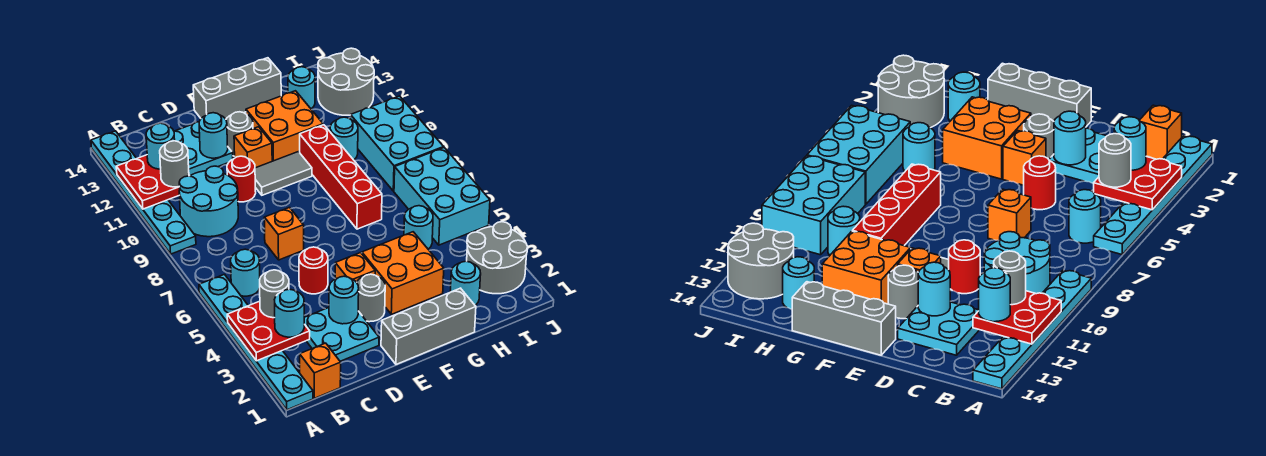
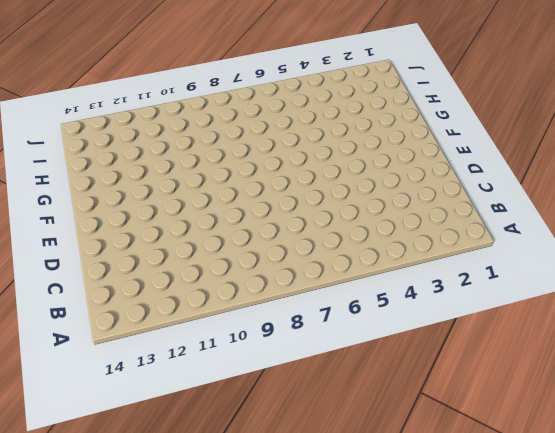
none -> cyan plate A1:A6 level 1
none -> cyan plate A9:A14 level 1
none -> orange brick B1 level 1
none -> cyan round brick B6 level 1

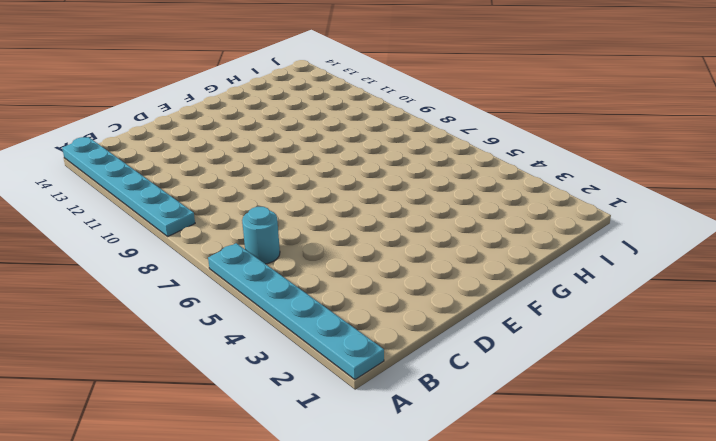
none -> orange brick B1 level 1
none -> cyan round brick B9:C10 level 1
none -> cyan plate C2:D3 level 1
none -> cyan plate C12:D13 level 1

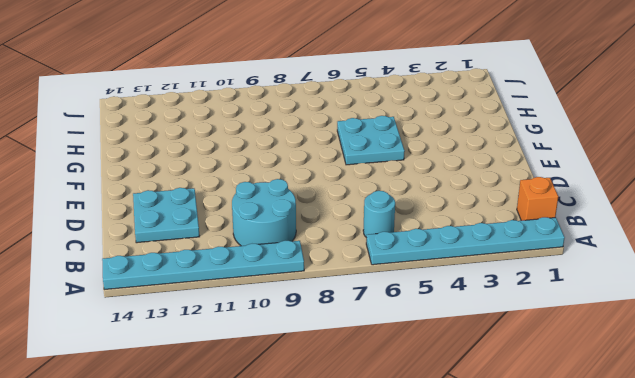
cyan plate F5:G6 level 1 -> cyan plate C2:D3 level 1
none -> red round brick D5 level 1
none -> orange brick D7 level 1
none -> red round brick D10 level 1
none -> grey brick E1:G1 level 1

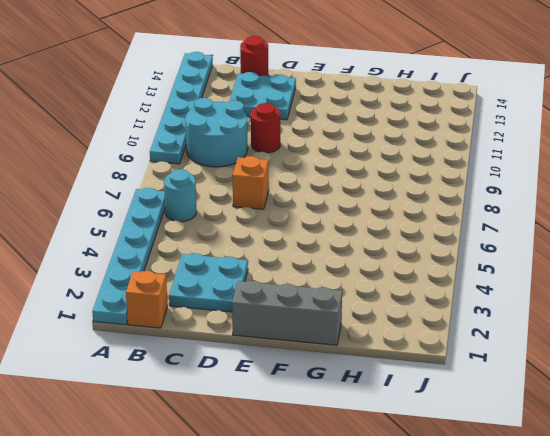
red round brick C14 level 1 -> red round brick D5 level 1
none -> grey round brick E3 level 1
none -> orange brick E4 level 1
none -> grey tile E10:F10 level 1
none -> orange brick E11 level 1

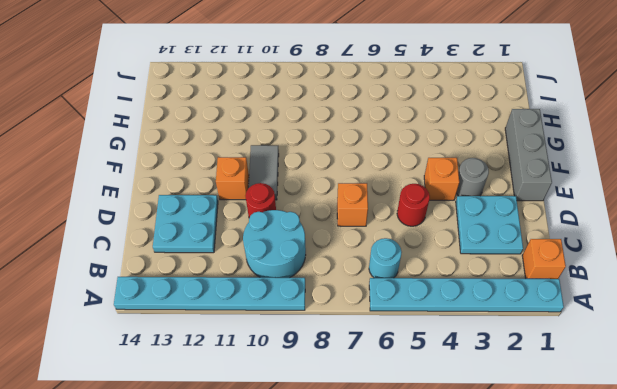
none -> grey round brick E12 level 1
none -> grey brick E14:G14 level 1
none -> orange brick F3:G4 level 1
none -> orange brick F11:G12 level 1

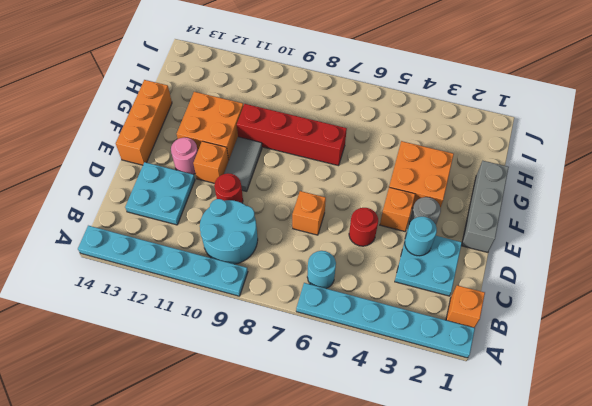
pink round brick E12 level 1 -> grey round brick E12 level 1
orange brick E14:G14 level 1 -> grey brick E14:G14 level 1
none -> cyan round brick H2 level 1
none -> cyan round brick H5 level 1
none -> cyan round brick H10 level 1
none -> cyan round brick H13 level 1

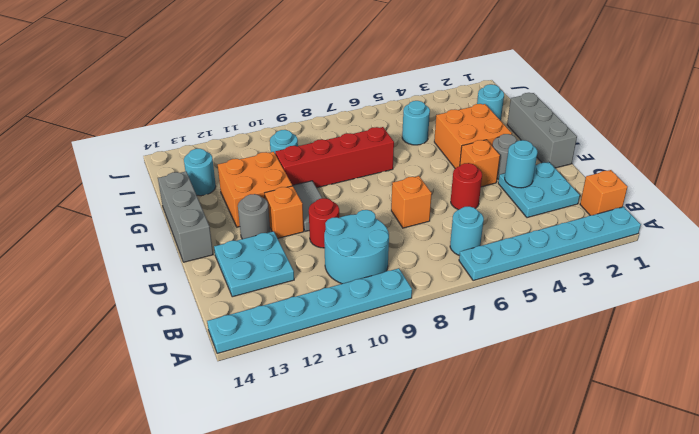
none -> grey round brick I2:J3 level 1
none -> cyan brick I5:J7 level 1
none -> cyan brick I8:J10 level 1
none -> grey round brick I12:J13 level 1

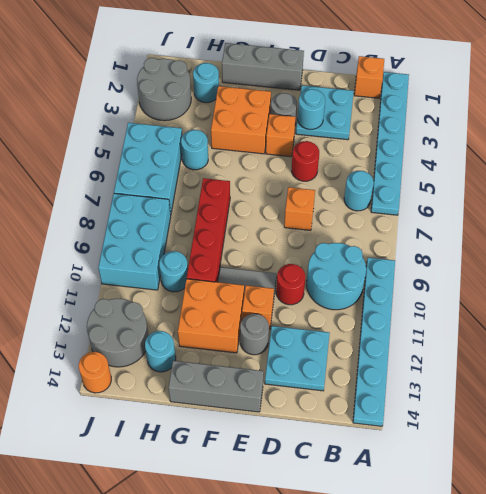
orange round brick J14 level 1 -> none
none -> red plate A3:B4 level 2
none -> red plate A11:B12 level 2
none -> cyan round brick D12 level 2
none -> cyan round brick B3 level 3

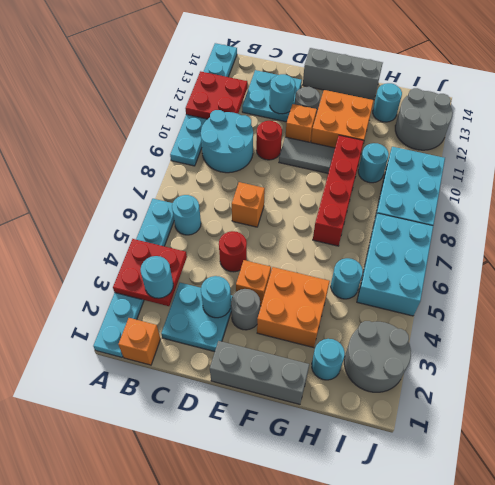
none -> grey round brick B4 level 3
none -> grey round brick B11 level 3
none -> cyan round brick B12 level 3

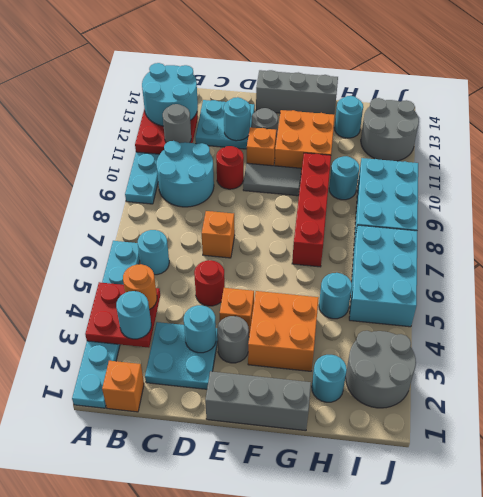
cyan round brick A12:B13 level 3 -> cyan round brick B12 level 3
orange round brick B4 level 3 -> grey round brick B4 level 3

